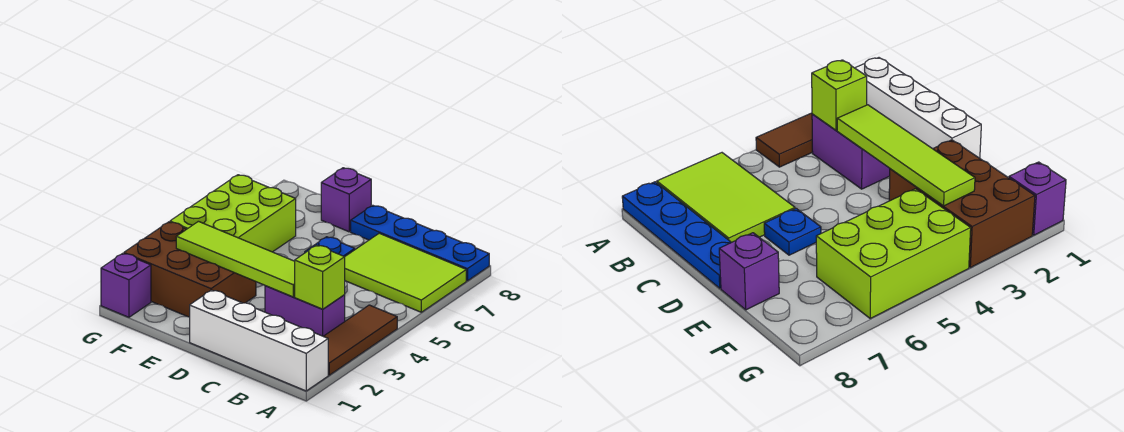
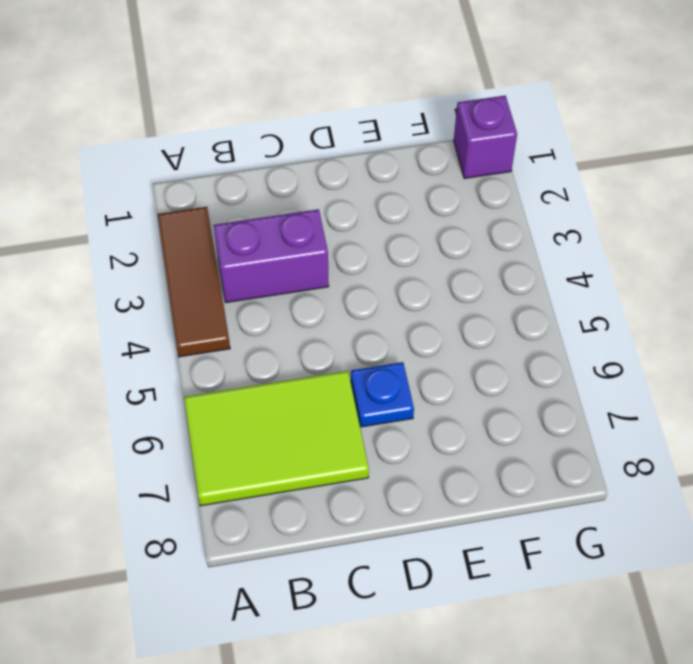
none -> white brick A1:D1 level 1
none -> blue plate A8:D8 level 1
none -> brown brick E2:G3 level 1

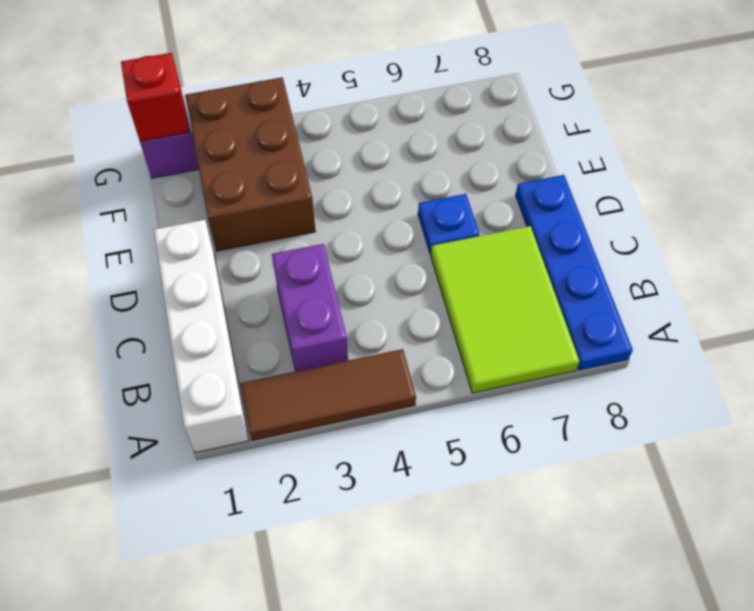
red brick G1 level 2 -> none
none -> purple brick E8 level 1
none -> lime brick F4:G6 level 1
none -> lime brick B3 level 2

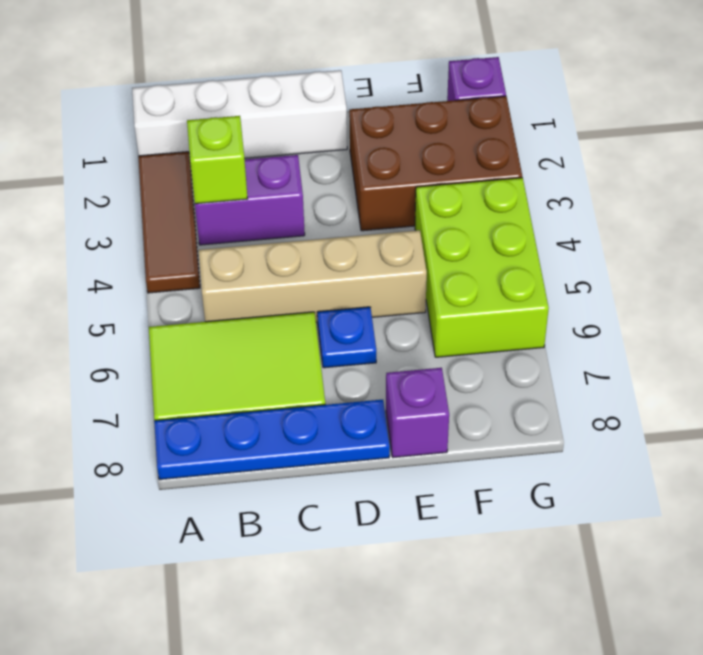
tan brick B5:E5 level 1 -> none
none -> lime tile C3:F3 level 2

